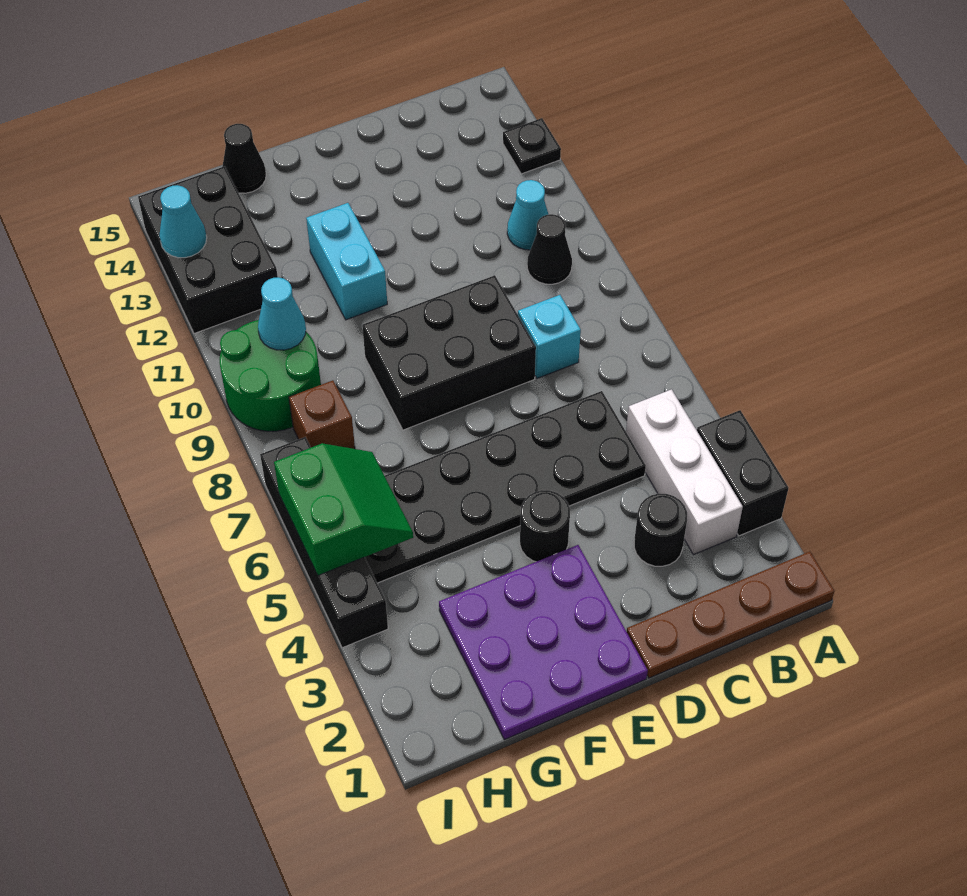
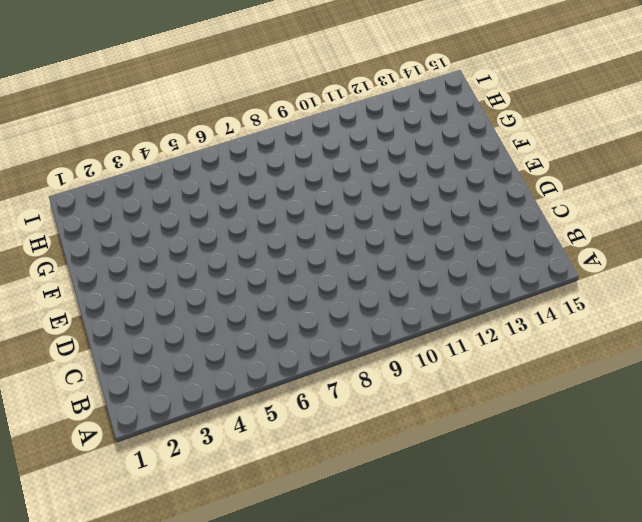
none -> brown plate A1:D1 level 1
none -> black brick A3:A4 level 1
none -> black plate A13 level 1

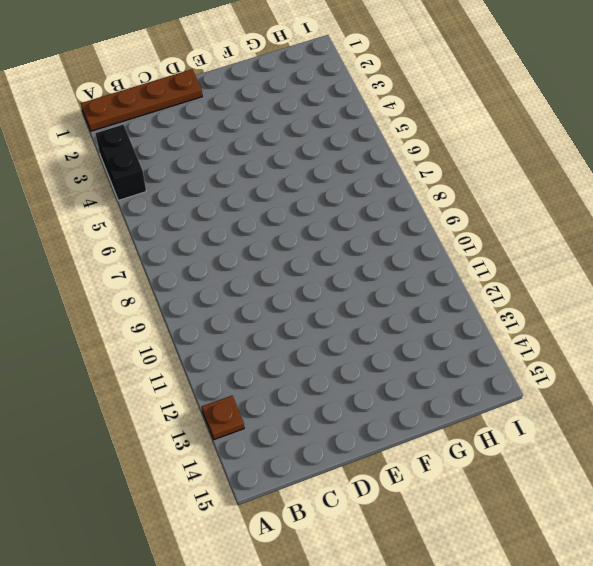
brown plate A13 level 1 -> black plate A13 level 1
none -> white brick B3:B5 level 1
none -> black cone B10 level 1
none -> cyan cone B11 level 1

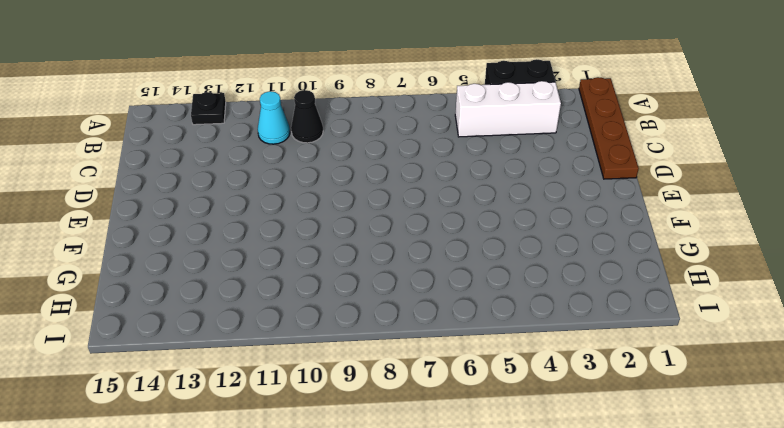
none -> black round brick C3 level 1
none -> black plate C5:H6 level 1
none -> cyan brick C8 level 1

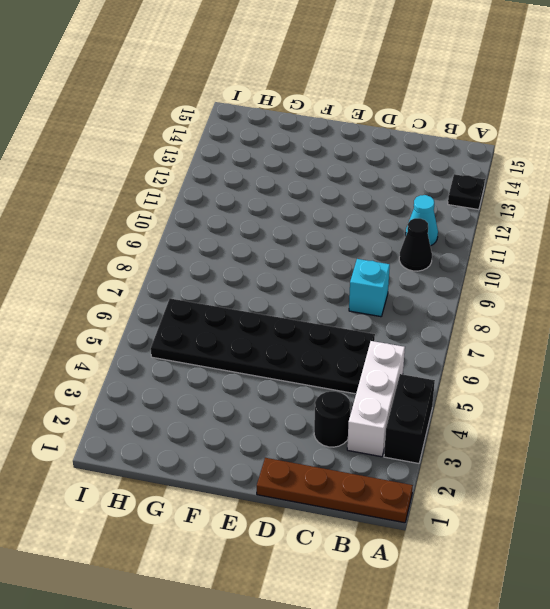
none -> black brick D8:F9 level 1
none -> purple plate E1:G3 level 1
none -> black round brick E4 level 1

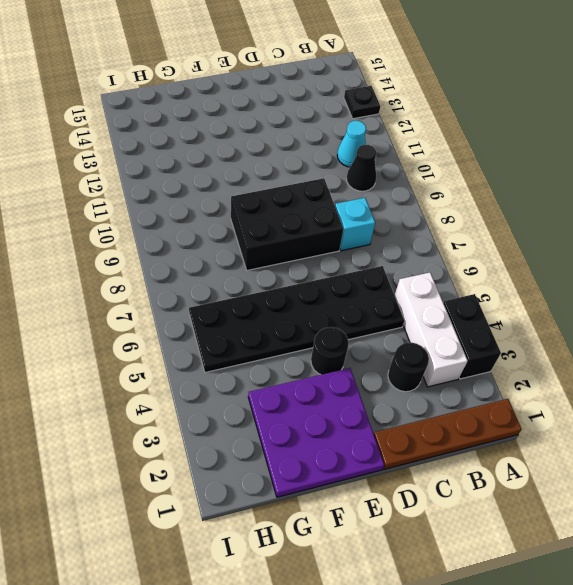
none -> cyan brick F11:F12 level 1
none -> black cone G15 level 1
none -> brown brick H8 level 1

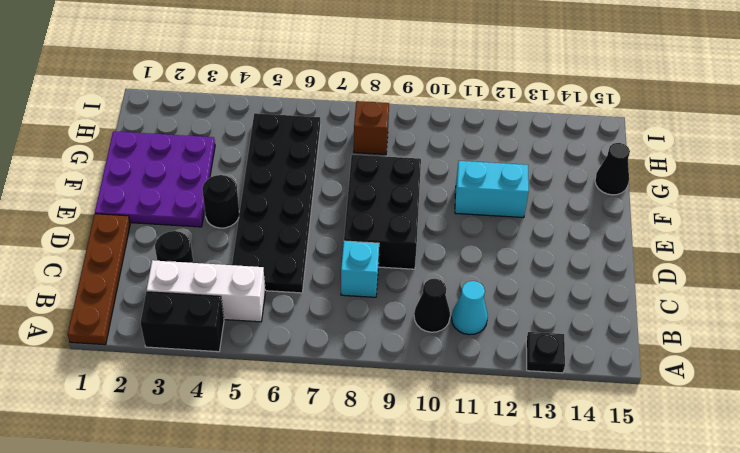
none -> green round brick H9:I10 level 1
none -> black brick H12:I14 level 1
none -> black brick I4:I7 level 1

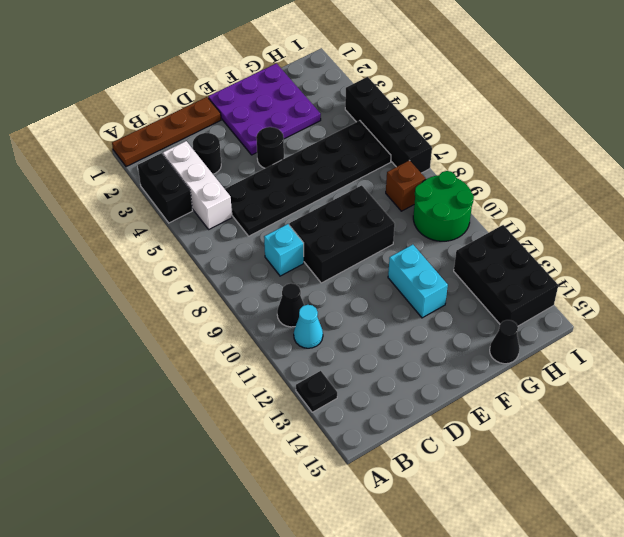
none -> green slope H5:I6 level 2 top I
none -> cyan cone H10 level 2
none -> cyan cone I13 level 2

